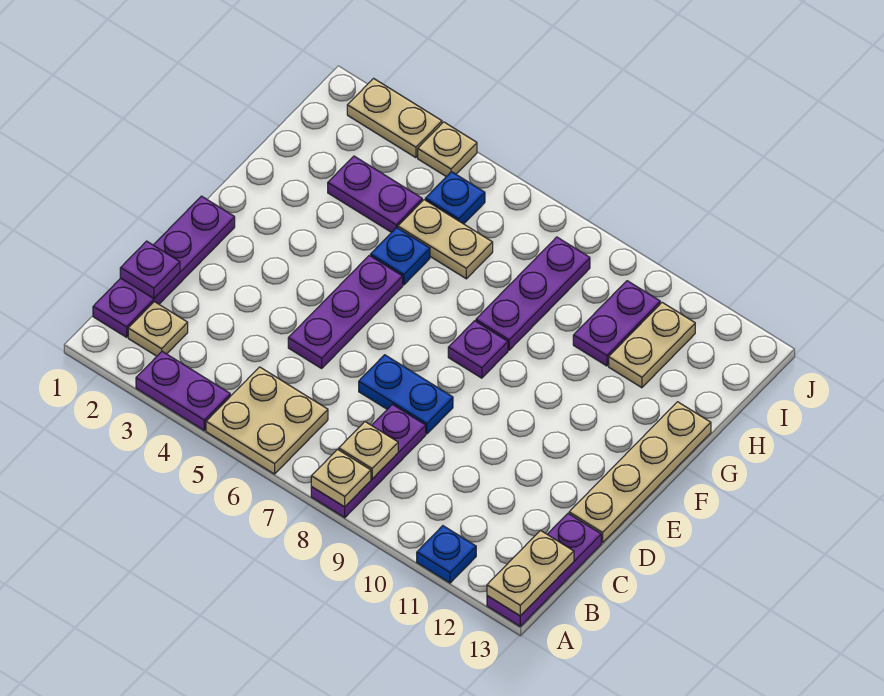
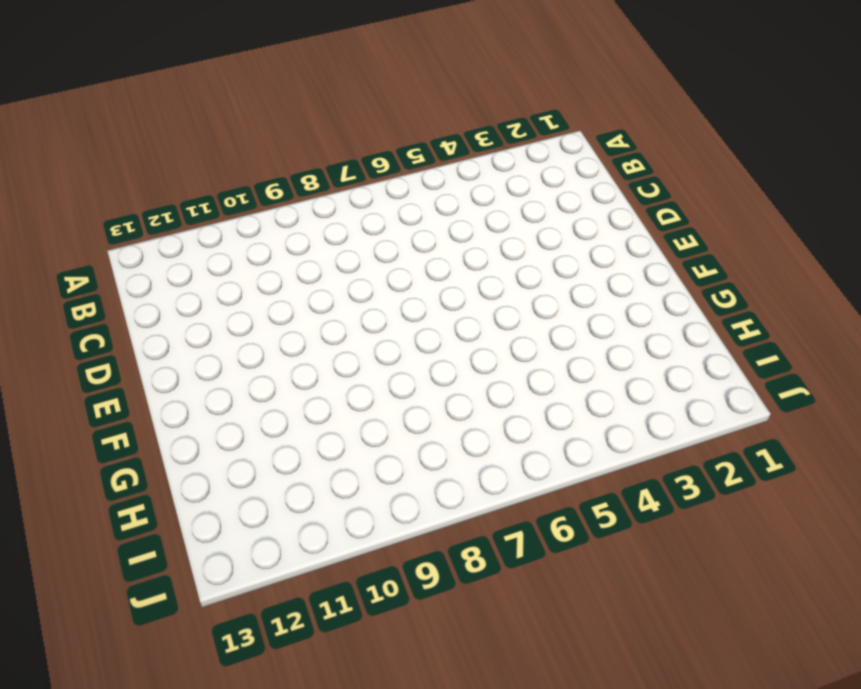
none -> purple plate A3:A4 level 1
none -> tan plate A5:B6 level 1
none -> purple plate A8:C8 level 1

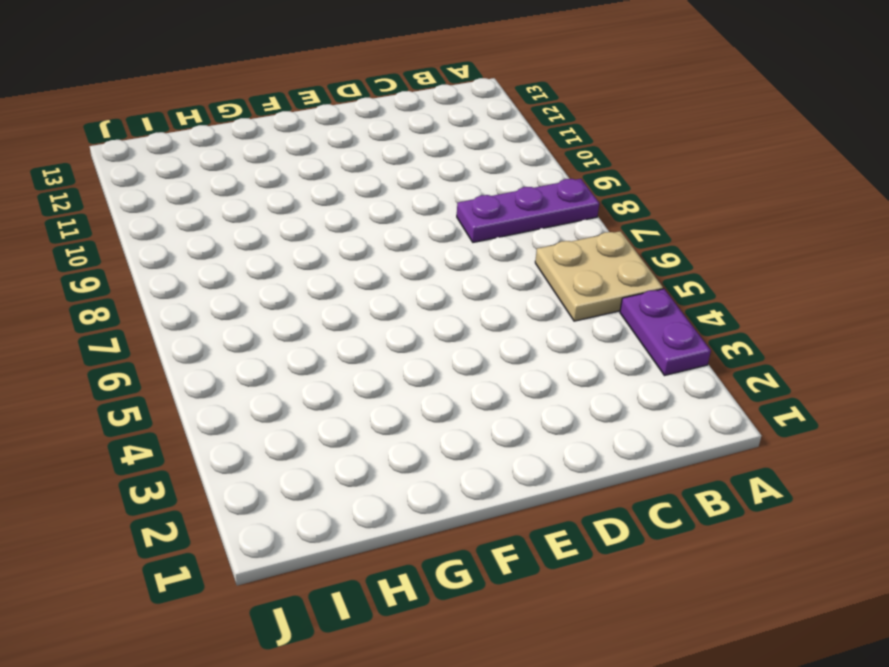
none -> blue plate A11 level 1
none -> purple plate A13:C13 level 1
none -> purple plate B1:E1 level 1

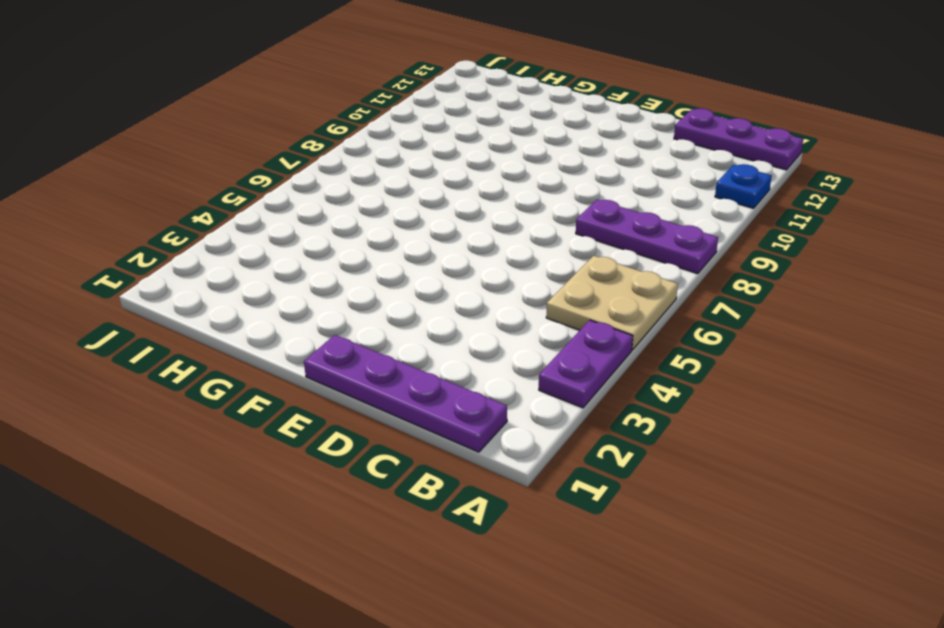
none -> tan plate B2 level 1
none -> purple plate D5:F5 level 1
none -> blue plate D7:D8 level 1

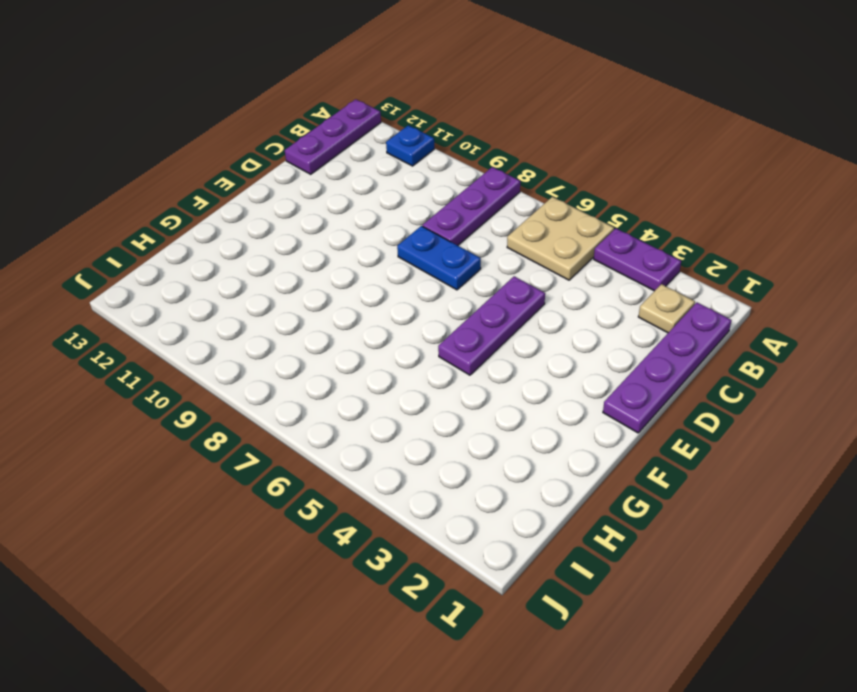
none -> tan plate D13:G13 level 1
none -> purple plate F8 level 1
none -> blue plate G5 level 1

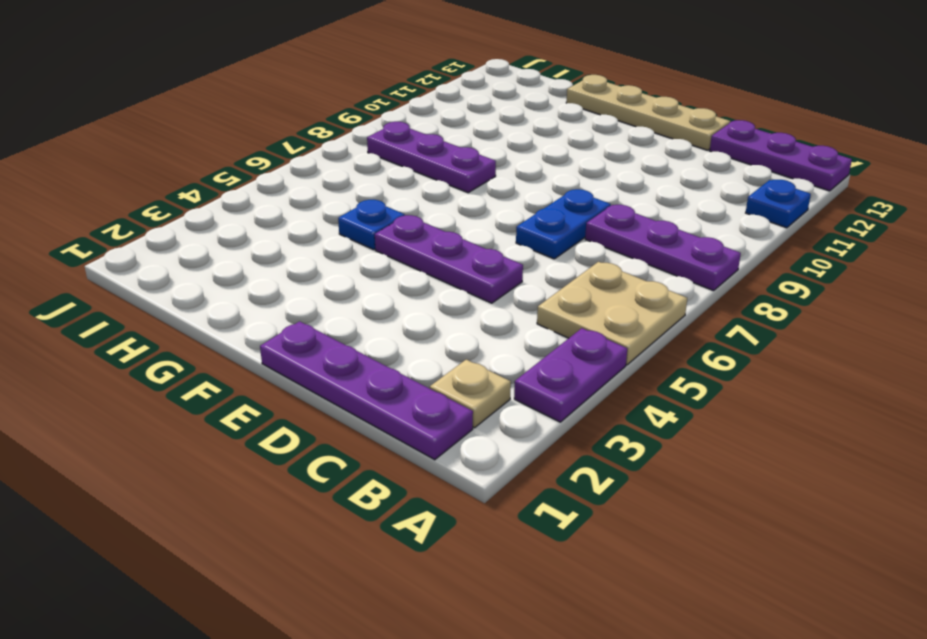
none -> purple plate F8 level 1
none -> purple plate H3:H4 level 1
none -> tan plate H5:H6 level 1

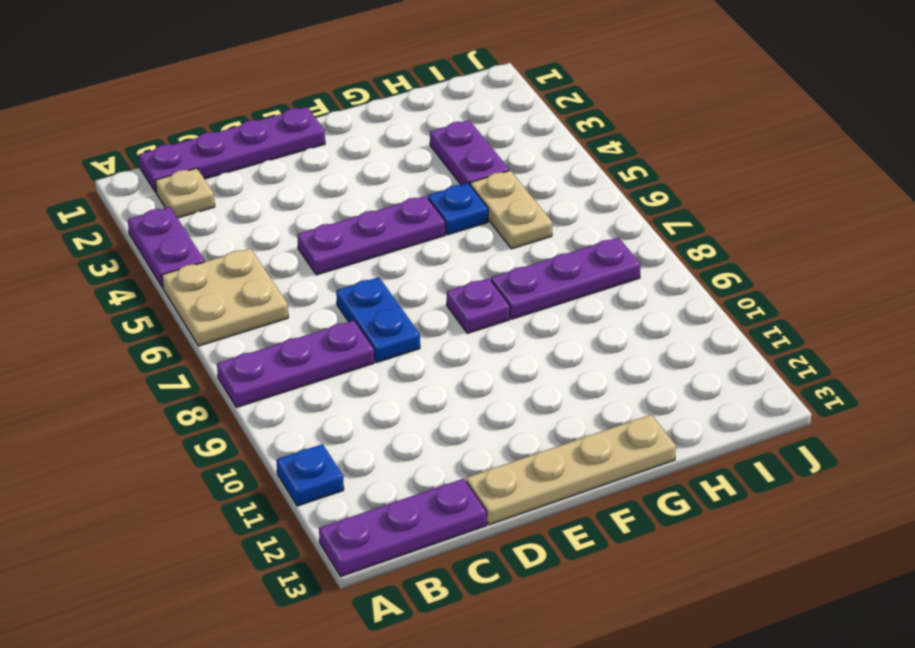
none -> purple plate H10:I10 level 1
none -> tan plate H11:I11 level 1
none -> blue plate I5 level 1

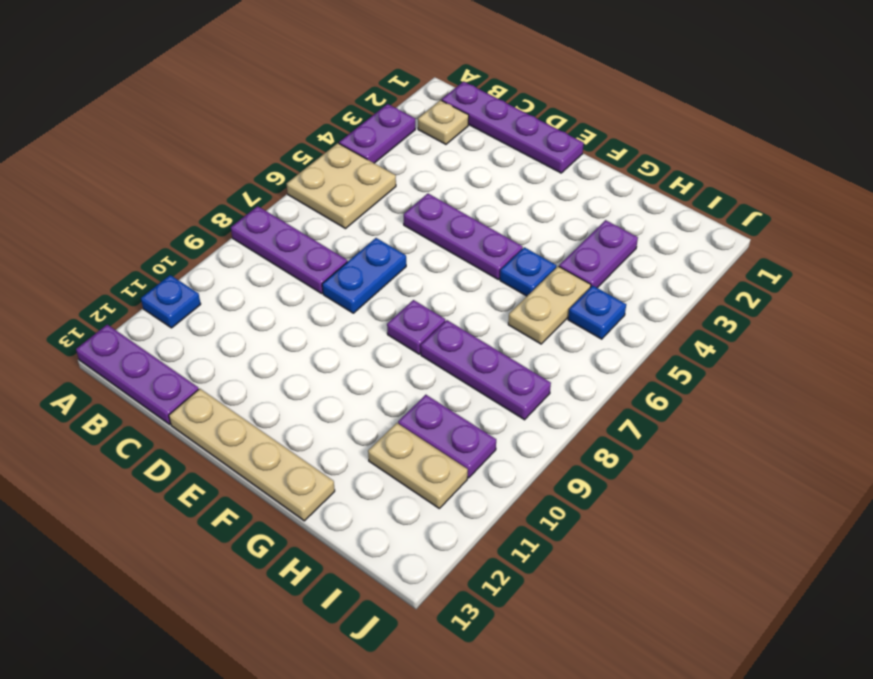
none -> tan plate J2:J3 level 1
none -> tan plate J4 level 1
none -> tan plate A8 level 2

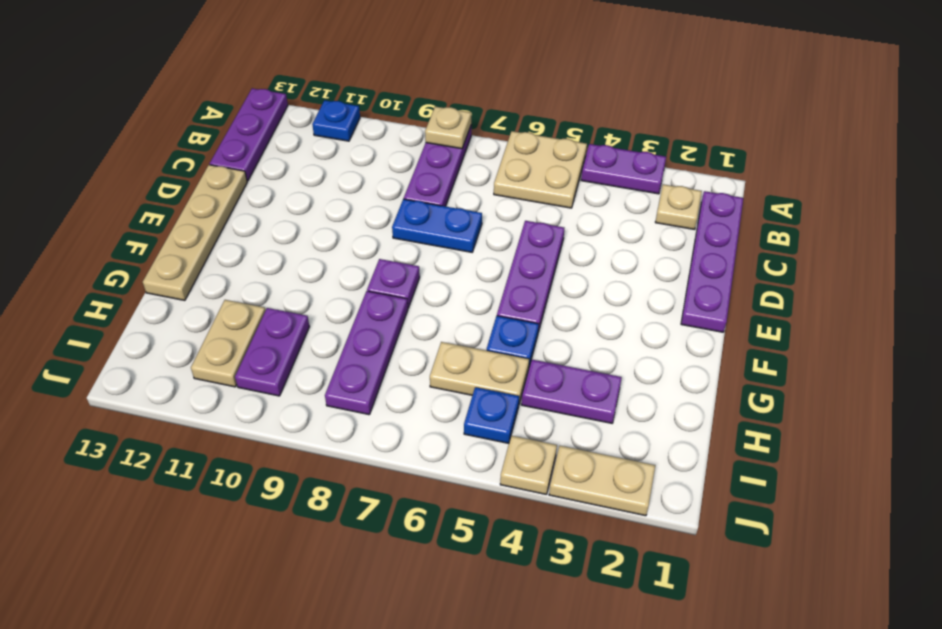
none -> tan plate A13:B13 level 2
none -> tan plate B8 level 2
none -> purple plate C1 level 2

